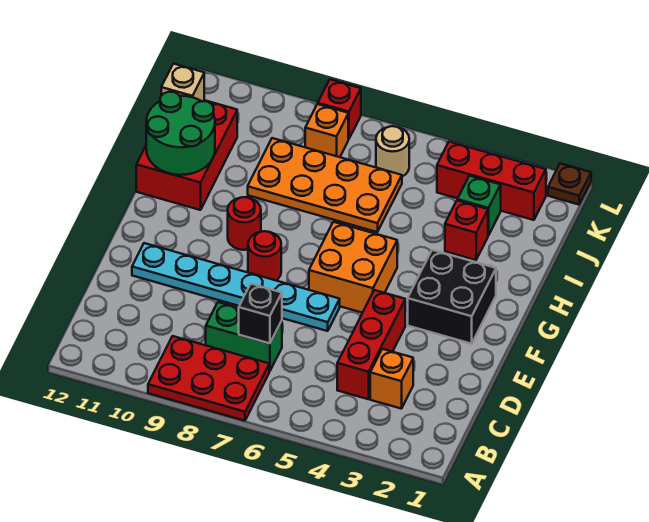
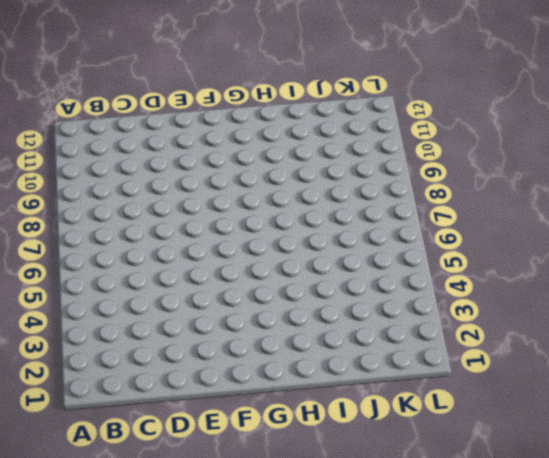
none -> red plate A7:B9 level 1
none -> orange brick C3 level 1
none -> red brick C4:E4 level 1

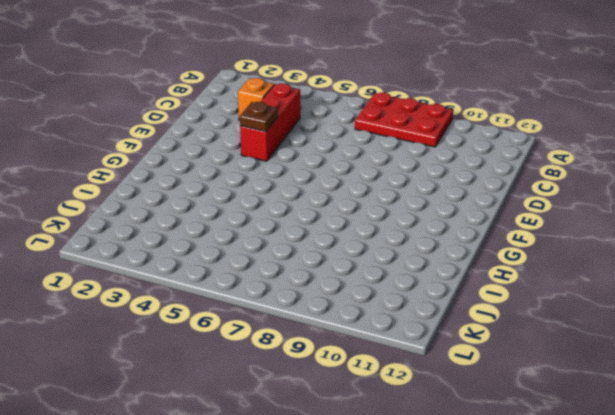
brown plate E4 level 2 -> brown plate L1 level 1
none -> green brick C7:C8 level 1
none -> cyan plate E6:E11 level 1
none -> black brick F2:G3 level 1

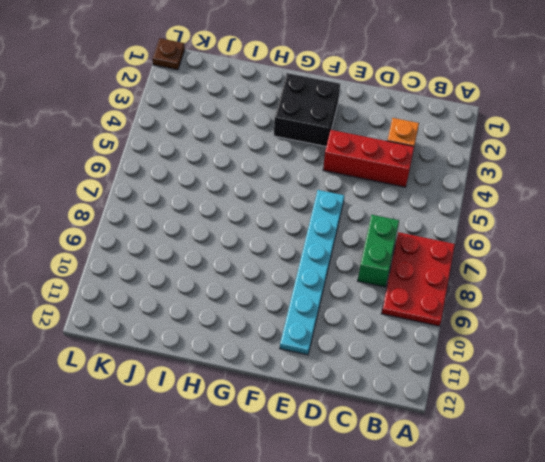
none -> orange brick F5:G6 level 1
none -> red round brick F8 level 1
none -> red round brick G9 level 1

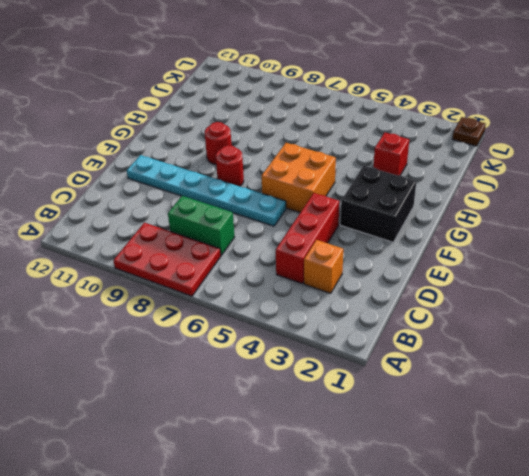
none -> red brick H11:J12 level 1
none -> orange plate I6:J9 level 1
none -> green brick J3 level 1

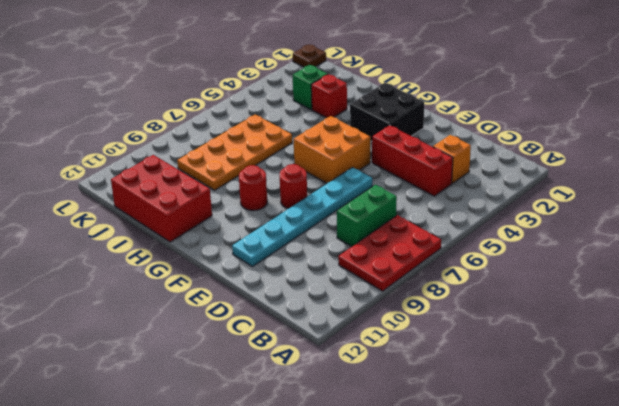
none -> red brick K2:K4 level 1
none -> tan round brick K6 level 1
none -> orange brick K8 level 1

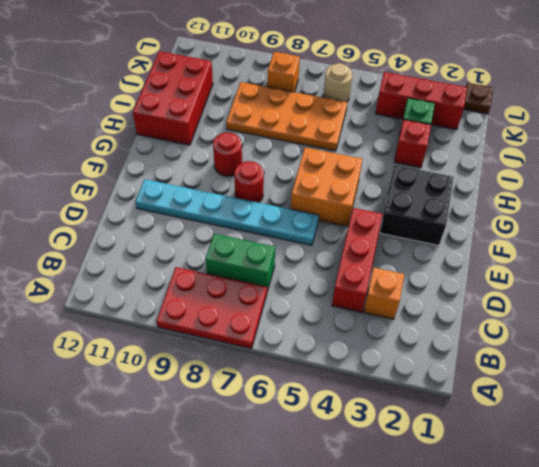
none -> red brick L8 level 1
none -> black brick C7 level 2
none -> green round brick H11:I12 level 2

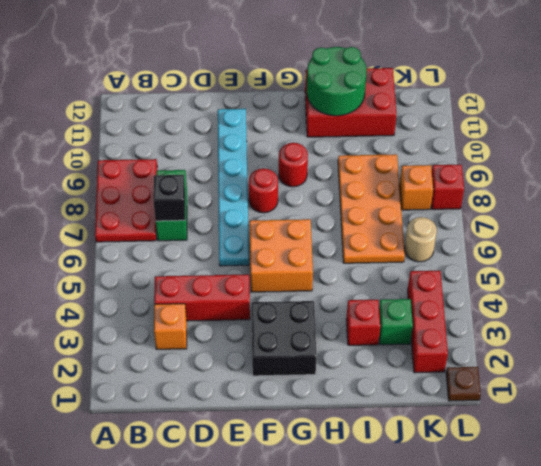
none -> tan brick J12 level 2

